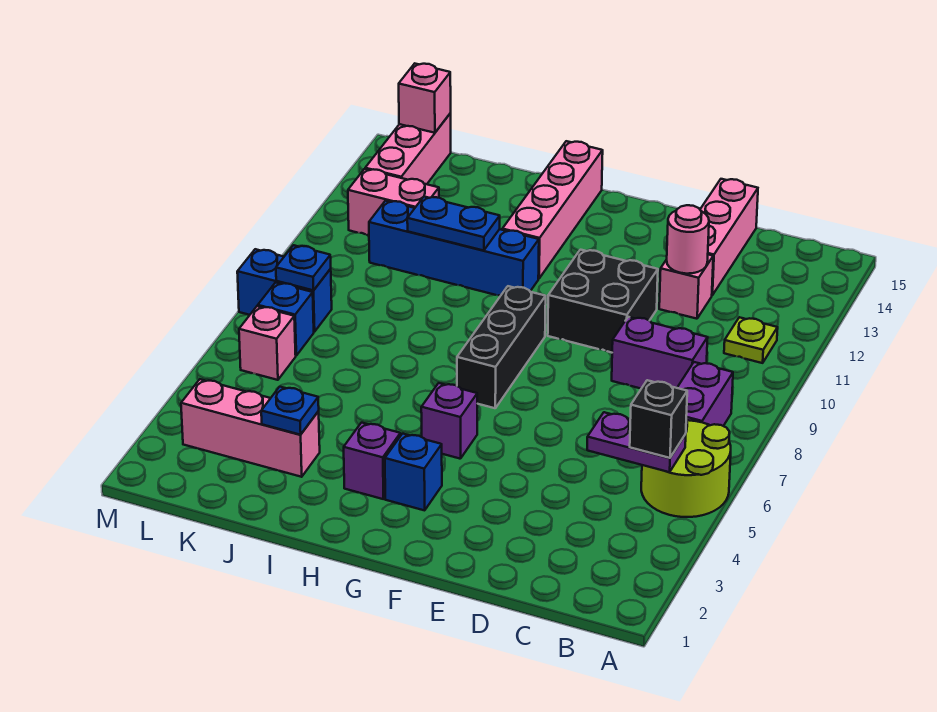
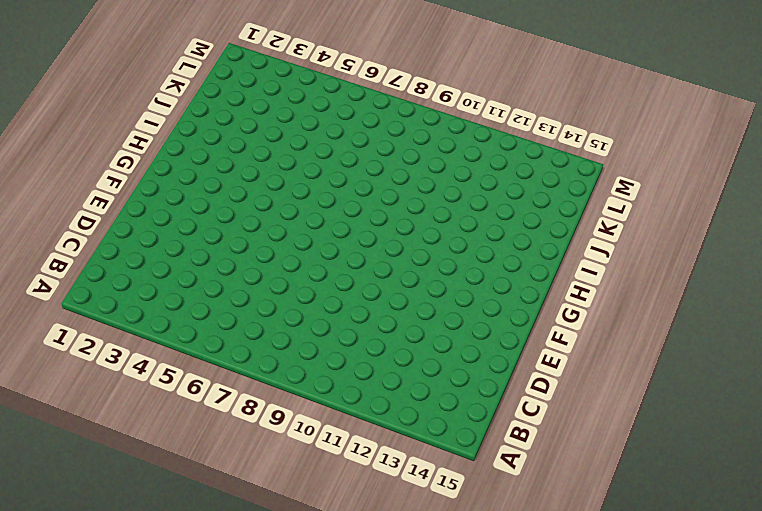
none -> lime round brick A5:B6 level 1
none -> purple brick B7:B8 level 1
none -> lime plate B11 level 1

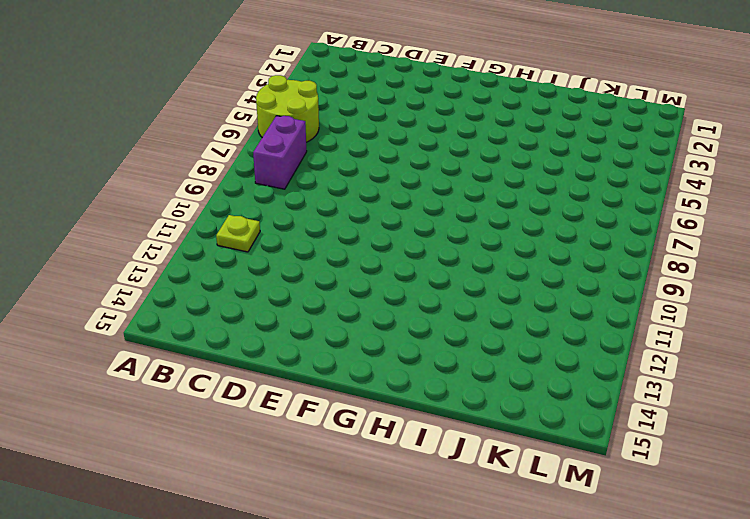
none -> purple brick C9:D9 level 1
none -> pink brick D12 level 1
none -> pink brick D13:D15 level 1

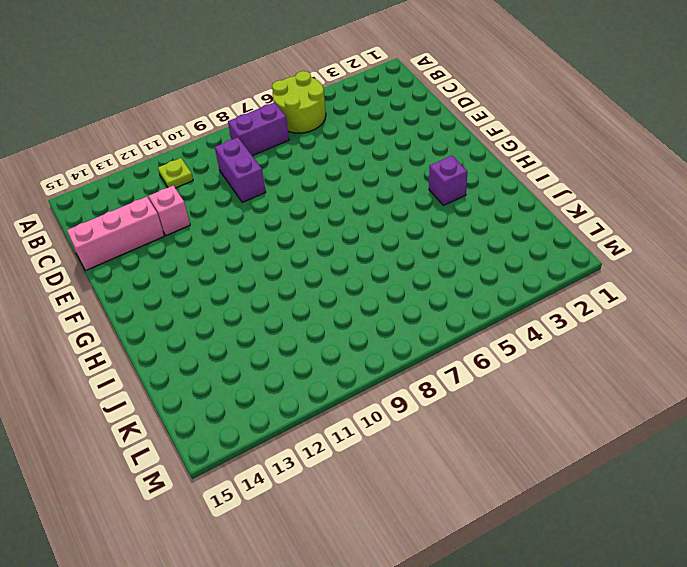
none -> black brick E10:F11 level 1
none -> blue brick G3 level 1
none -> purple brick G5 level 1

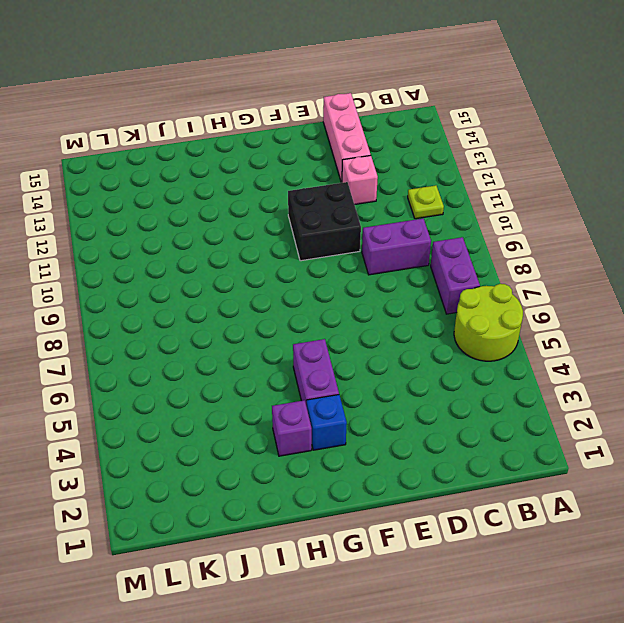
purple brick G4:G5 level 1 -> purple brick G5 level 1
none -> black brick G7:G9 level 1
none -> blue brick H11:K11 level 1
none -> pink brick H12:H15 level 1

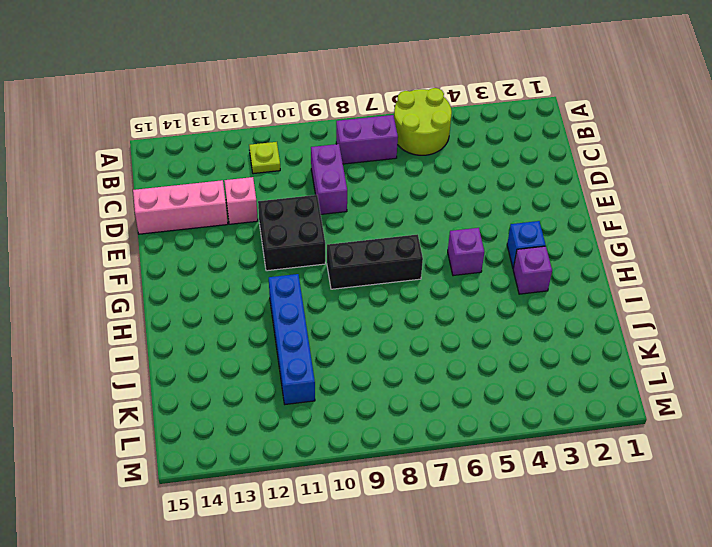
none -> pink brick H12:H15 level 1
none -> pink brick J3:L3 level 1
none -> pink brick K12:L12 level 1

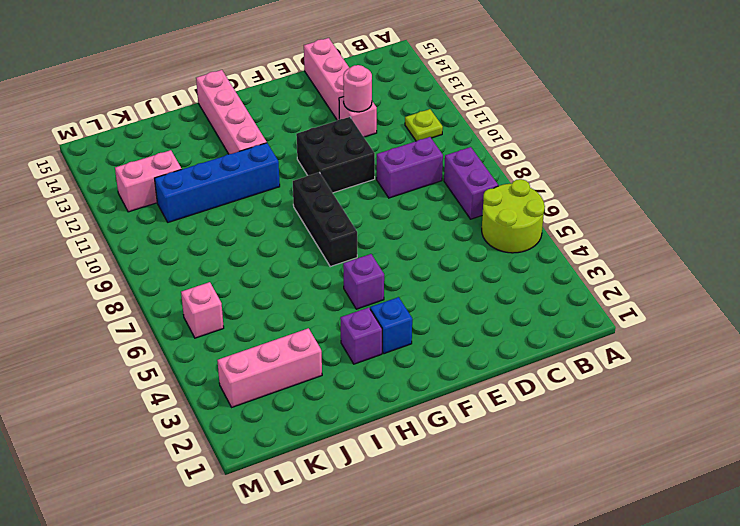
none -> blue brick L7 level 1
none -> blue brick L8:M8 level 1
none -> pink brick L13:L15 level 1

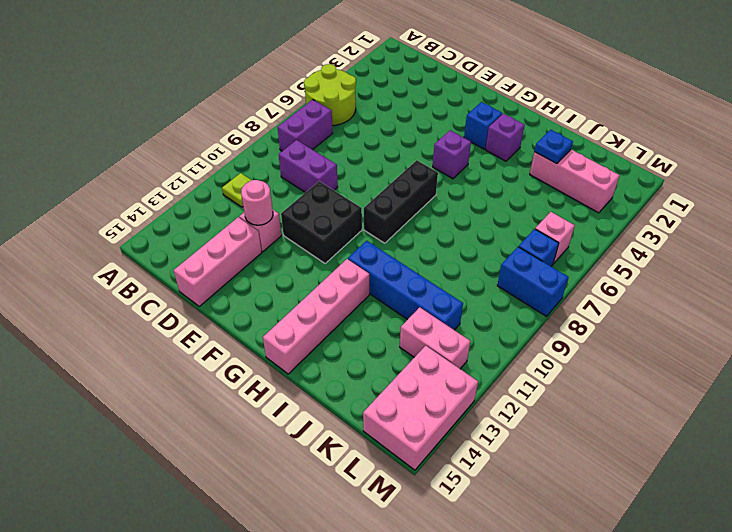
pink brick L13:M15 level 1 -> pink brick L13:L15 level 1
none -> purple plate B5:C5 level 2
none -> blue plate I11:J11 level 2
none -> blue plate L8 level 2

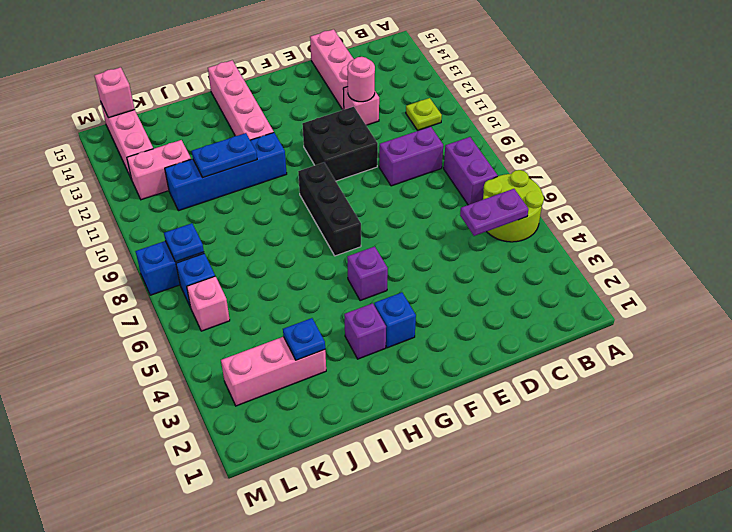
none -> black brick B5 level 3

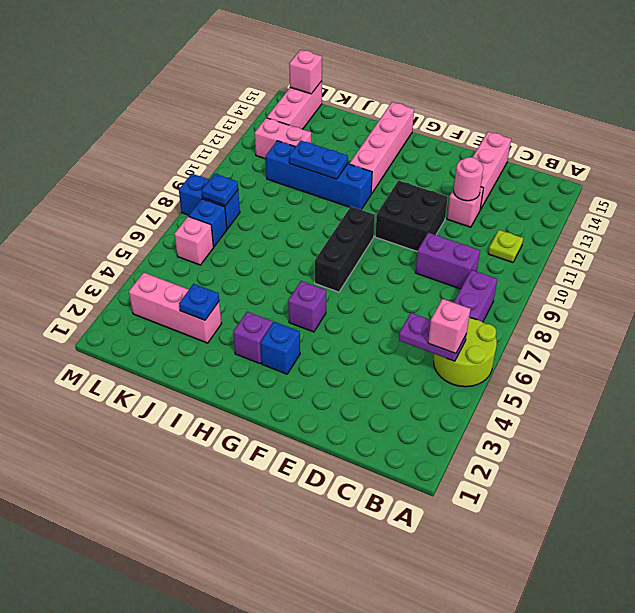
pink brick B5 level 3 -> black brick B5 level 3

